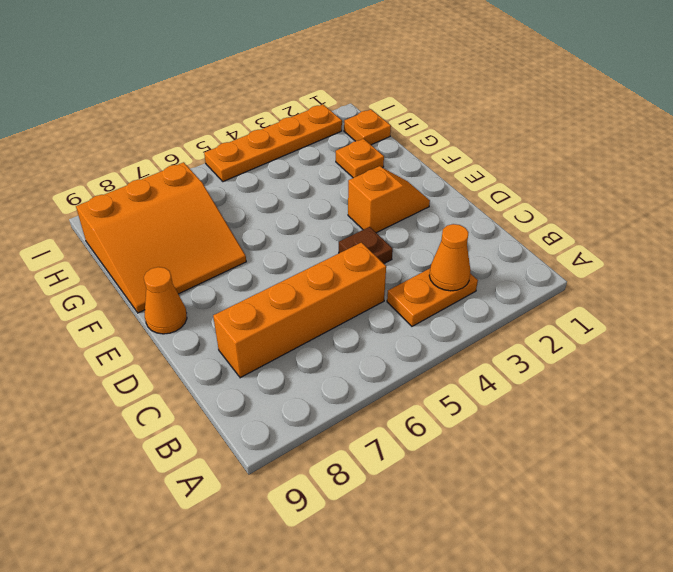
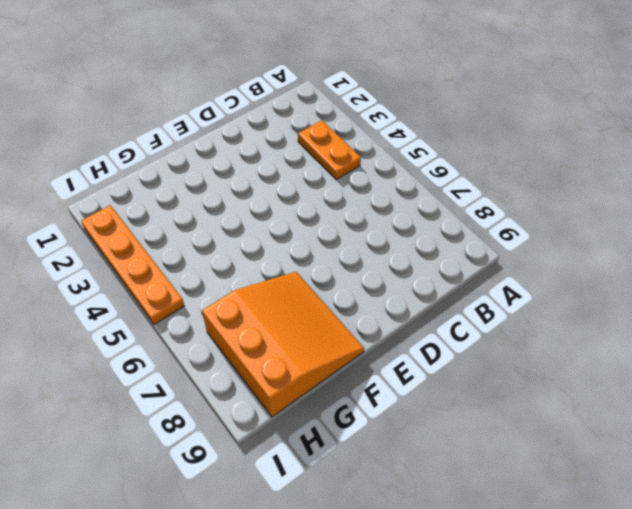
none -> orange brick C5:C8 level 1
none -> brown plate D4 level 1

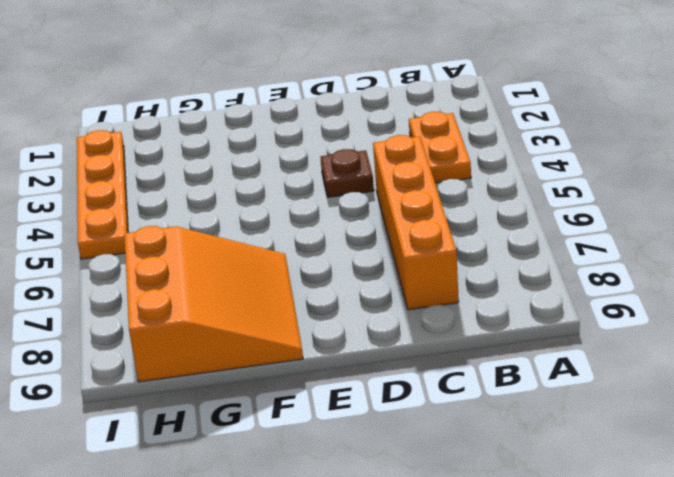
none -> orange slope E2:E3 level 1 top 3
none -> orange cone E9 level 1

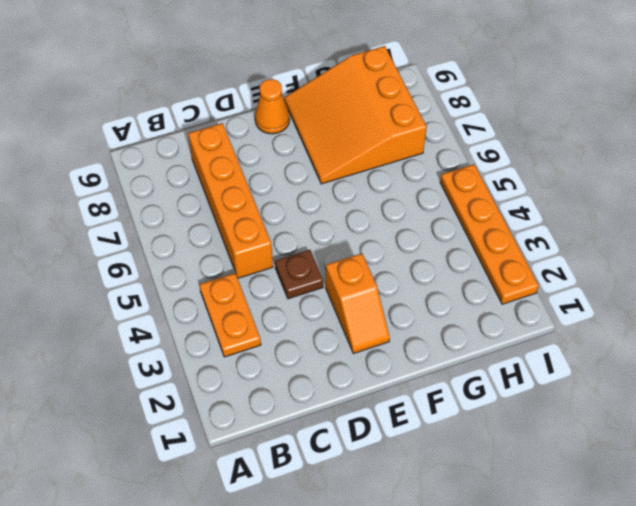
none -> orange plate G2 level 1
none -> orange plate H1 level 1

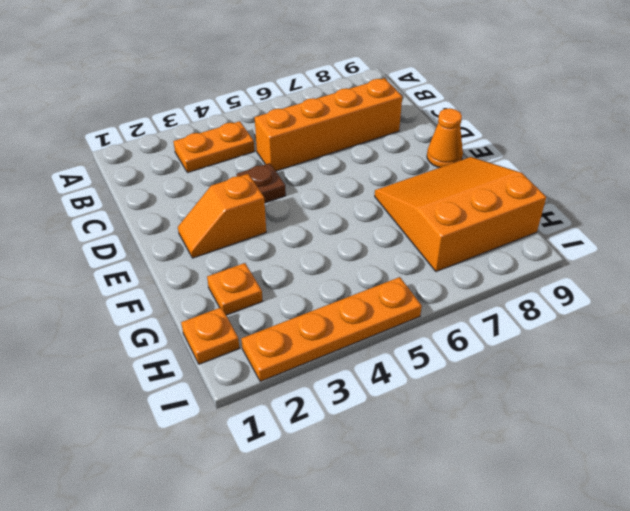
none -> orange cone B3 level 2

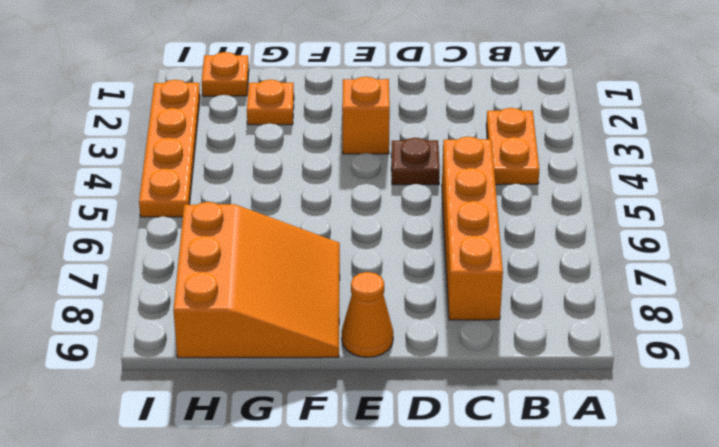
none -> orange cone B3 level 2

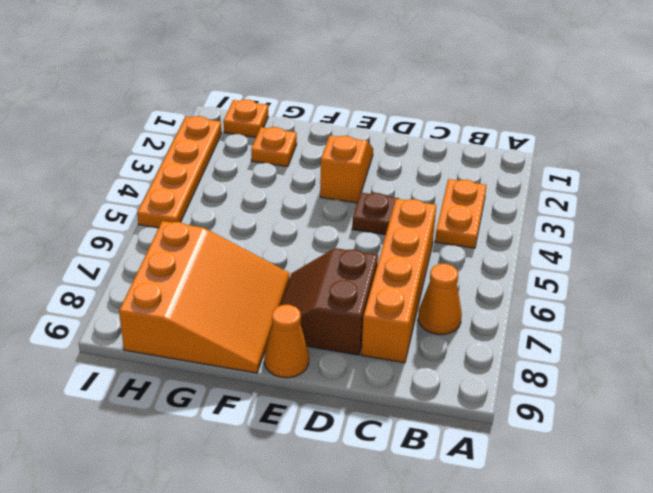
orange cone B7 level 1 -> orange cone B3 level 2
brown slope D7:E8 level 1 top D -> none

